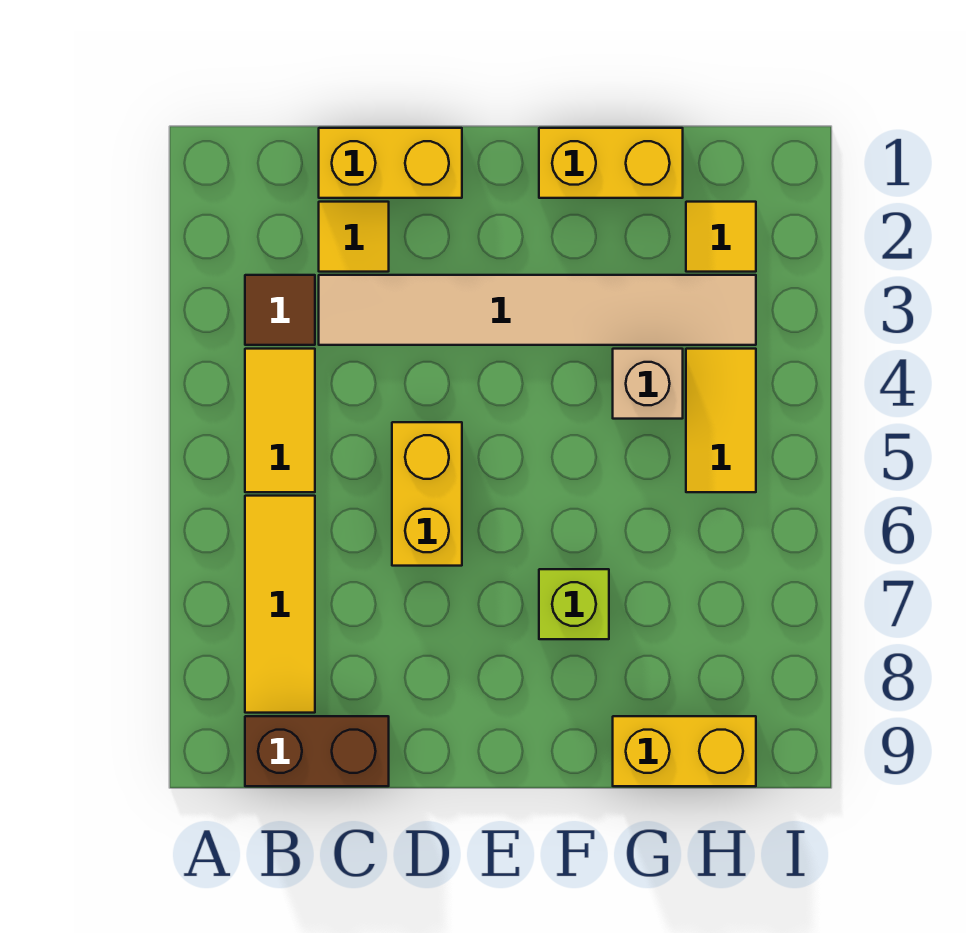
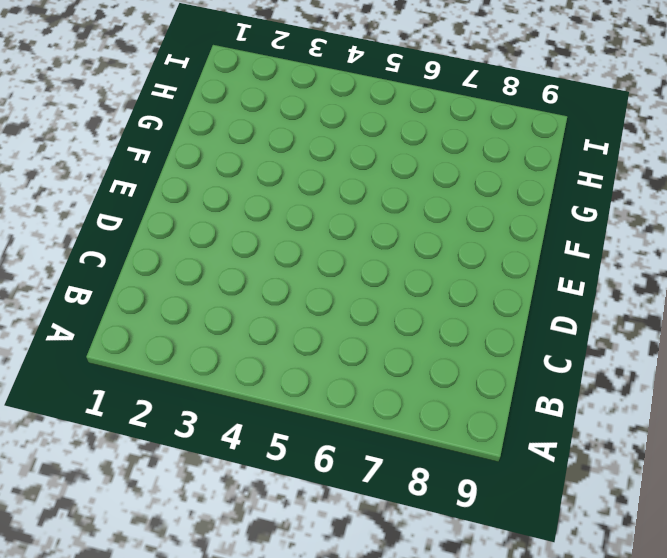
none -> brown tile B3 level 1
none -> yellow tile B4:B5 level 1
none -> yellow tile B6:B8 level 1

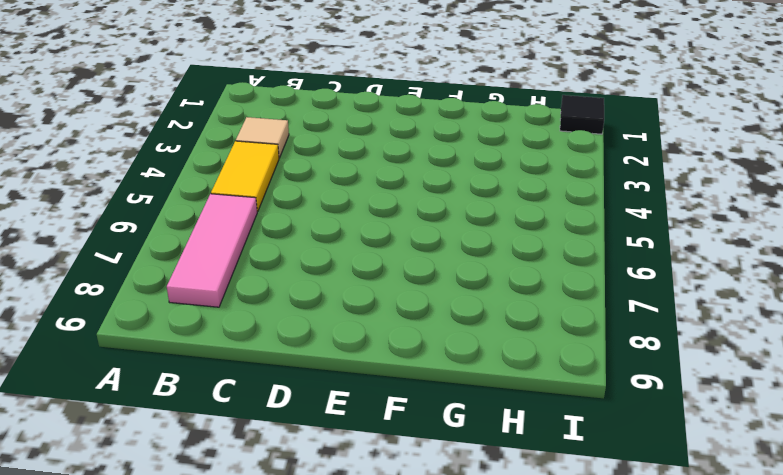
tan tile B3 level 1 -> brown tile B3 level 1
pink tile B6:B8 level 1 -> yellow tile B6:B8 level 1
black tile I1 level 1 -> none
none -> brown brick B9:C9 level 1
none -> yellow brick C1:D1 level 1
none -> yellow tile C2 level 1

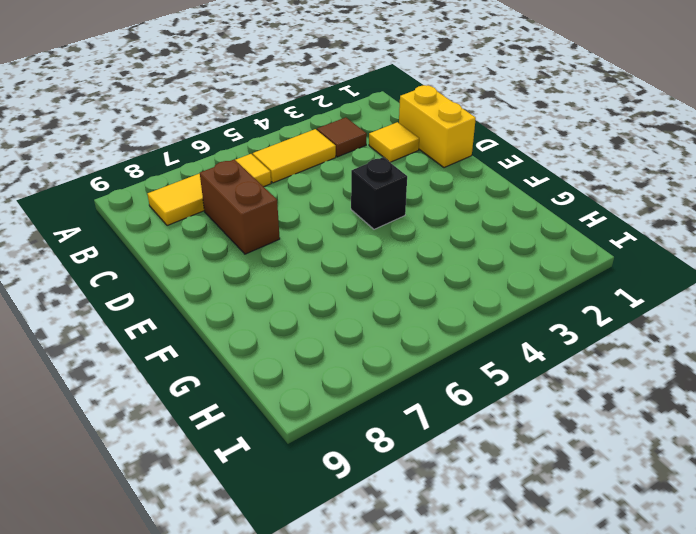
brown brick C7:D7 level 1 -> brown brick B9:C9 level 1
black brick E4 level 1 -> none
none -> tan tile C3:H3 level 1
none -> yellow brick D5:D6 level 1
none -> yellow brick F1:G1 level 1

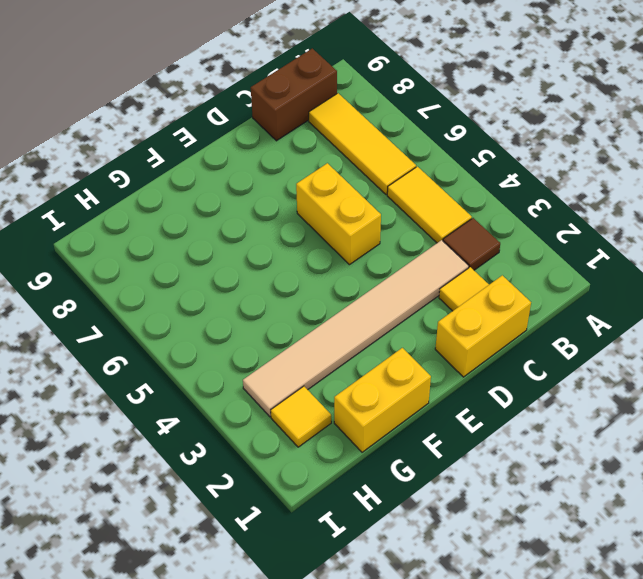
none -> lime brick F7 level 1
none -> tan brick G4 level 1
none -> yellow brick G9:H9 level 1

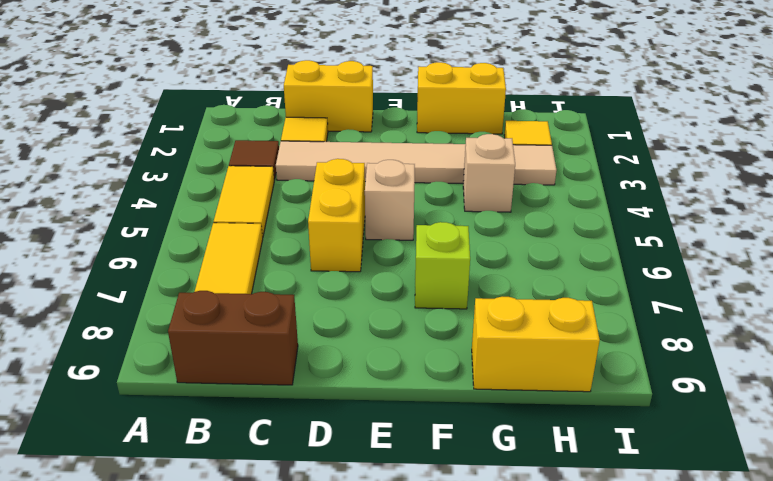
tan brick E5 level 1 -> none
none -> yellow tile H4:H5 level 1

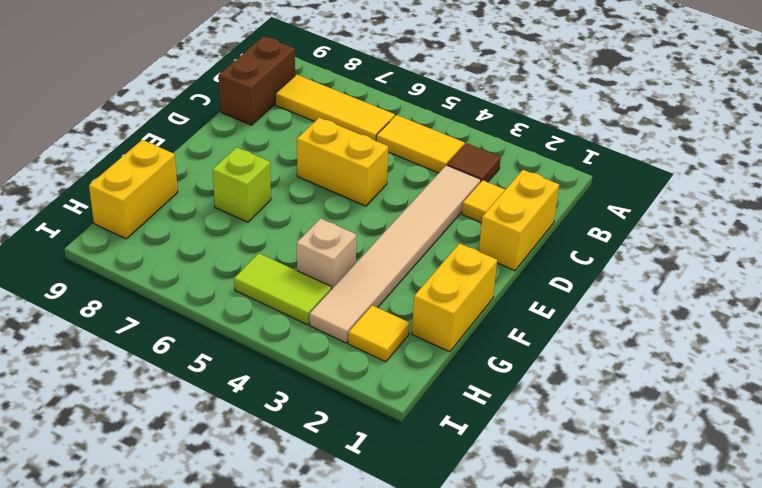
lime tile H4:H5 level 1 -> yellow tile H4:H5 level 1

